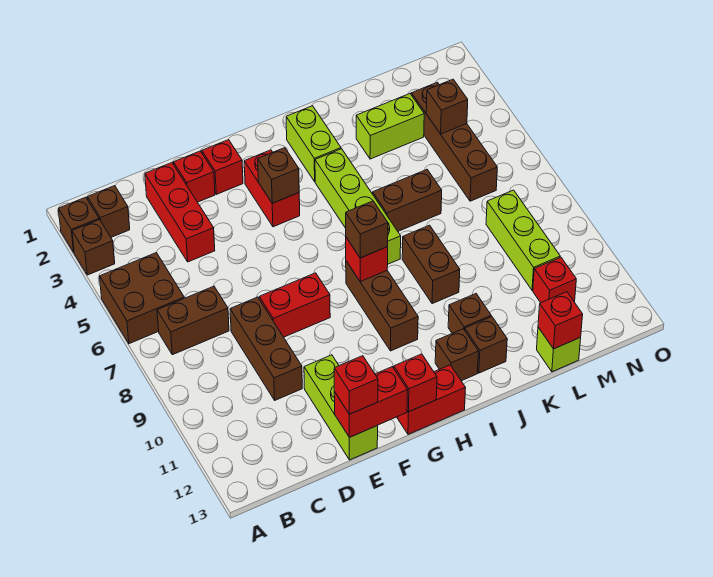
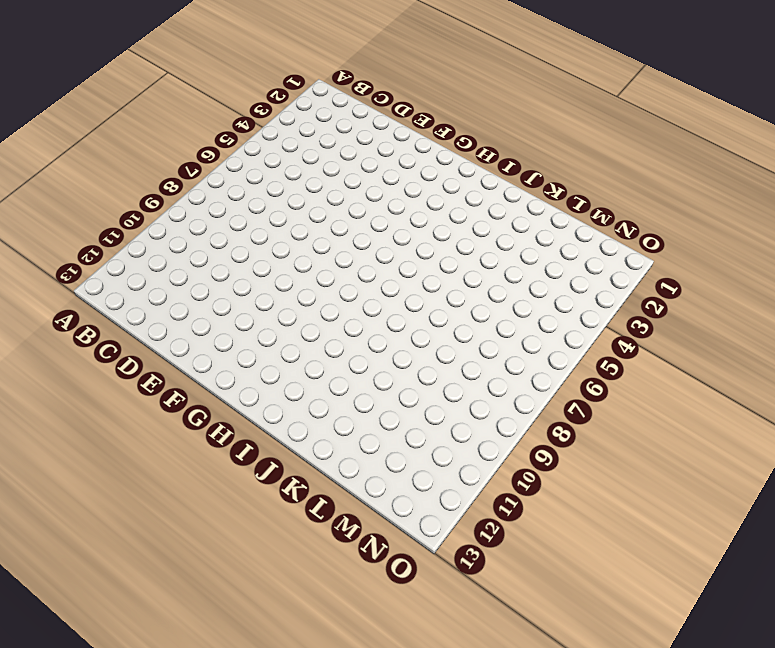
none -> brown brick A2 level 1
none -> brown brick A3 level 1
none -> brown brick A5:B6 level 1
none -> brown brick B2 level 1

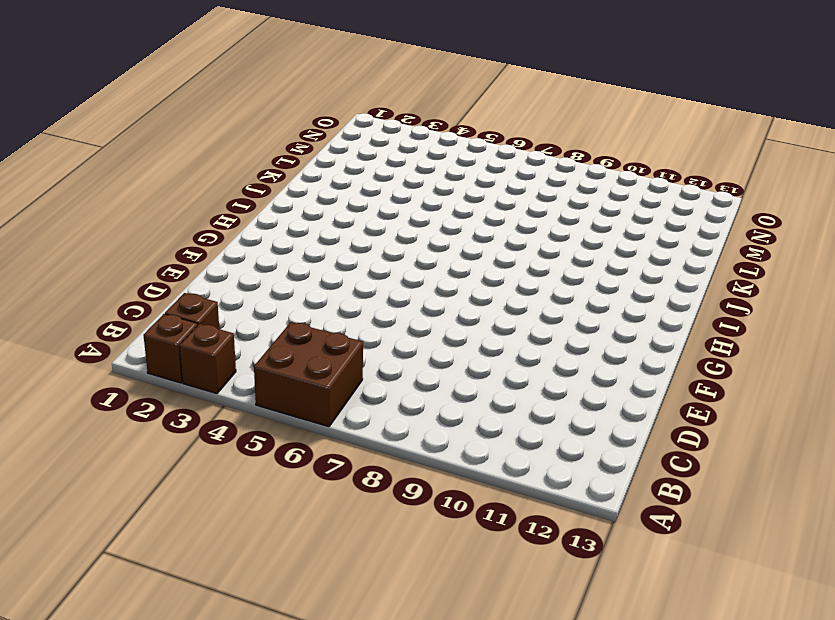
none -> brown brick B7:C7 level 1
none -> red brick D2:D4 level 1
none -> brown brick D8:D10 level 1
none -> red brick E2 level 1

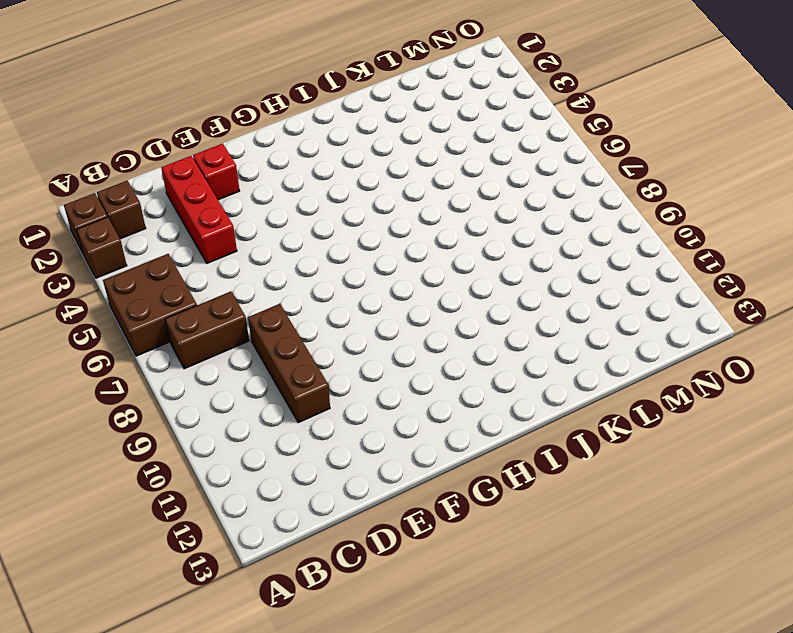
none -> red brick E8:F8 level 1
none -> lime brick E11:E13 level 1
none -> red brick F2 level 1
none -> red brick G3:G4 level 1

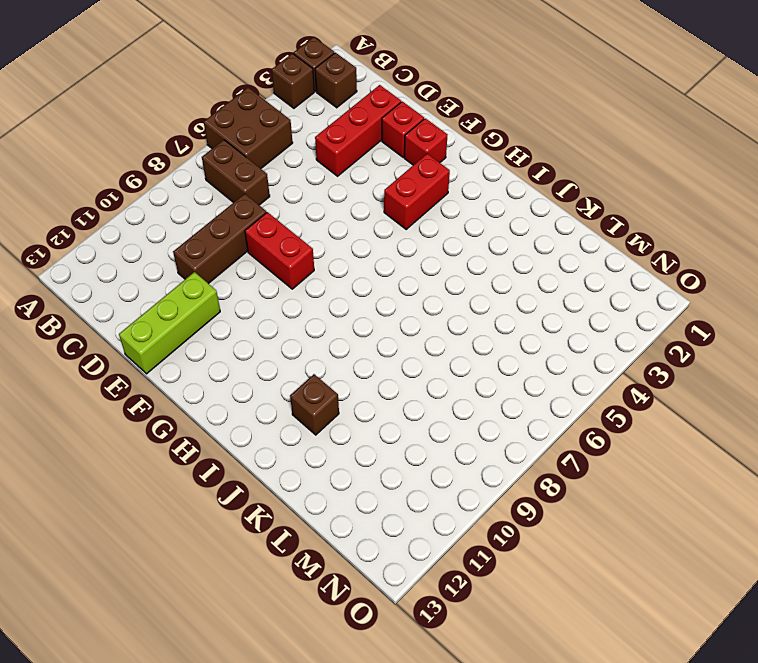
none -> red brick G13:H13 level 1
none -> brown brick H8:H10 level 1
none -> lime brick I2:I3 level 1
none -> lime brick I4:I7 level 1

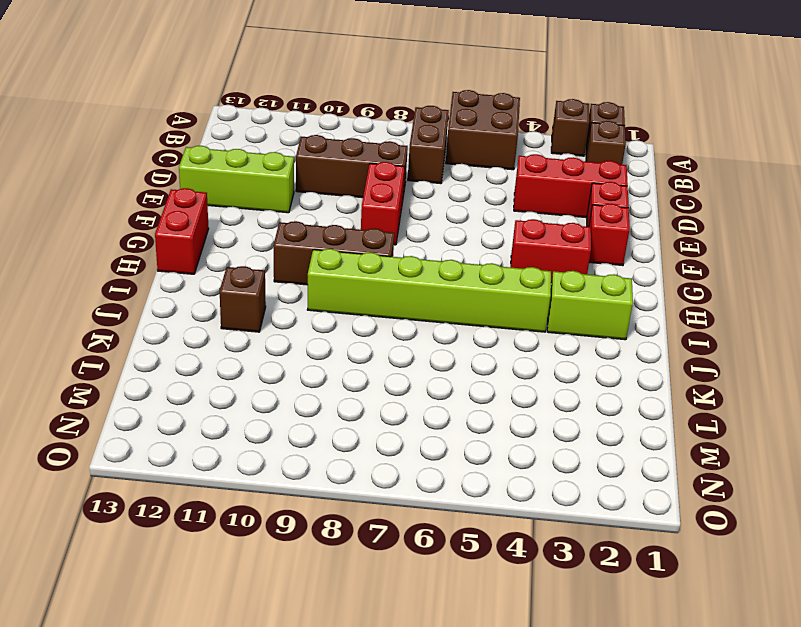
lime brick I4:I9 level 1 -> lime brick I4:I7 level 1
none -> brown brick I12 level 1
none -> brown brick J6:K6 level 1
none -> brown brick J8:J9 level 1
none -> brown brick J12 level 1

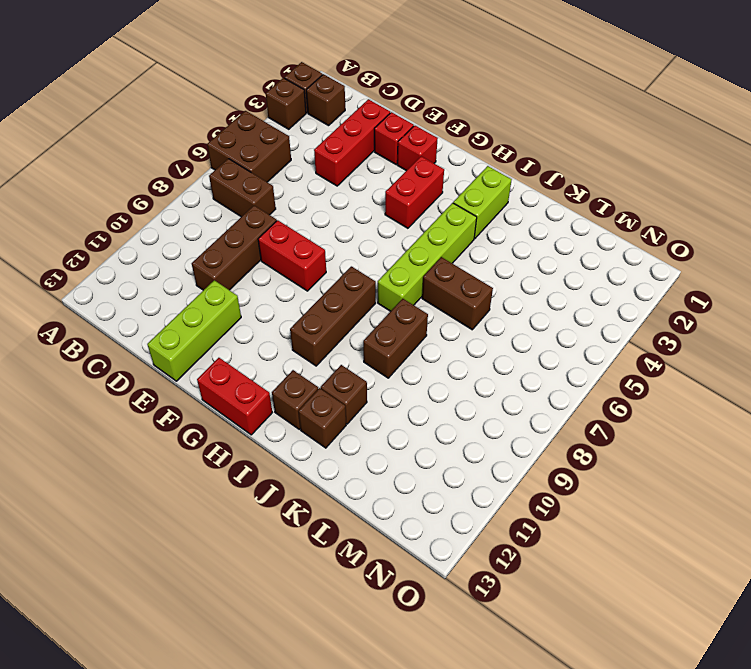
none -> lime brick K3:L3 level 1
none -> lime brick L13 level 1
none -> brown brick M3:M6 level 1
none -> lime brick M8:M10 level 1

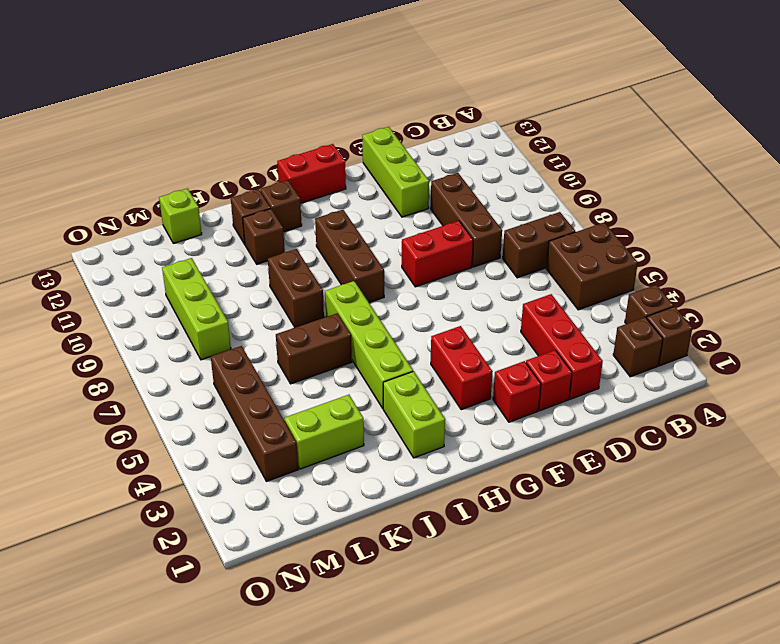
none -> red brick M11 level 1
none -> red brick E13:F13 level 2
none -> brown brick G4 level 2
none -> red brick G13 level 2

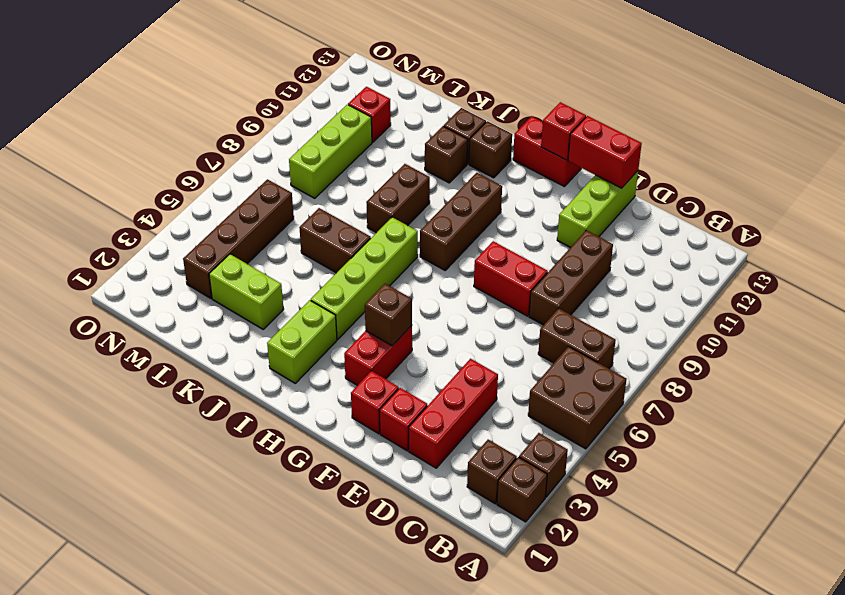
none -> lime brick L13 level 1
none -> red brick H8 level 2
none -> red brick L13 level 2
none -> brown brick M4 level 2

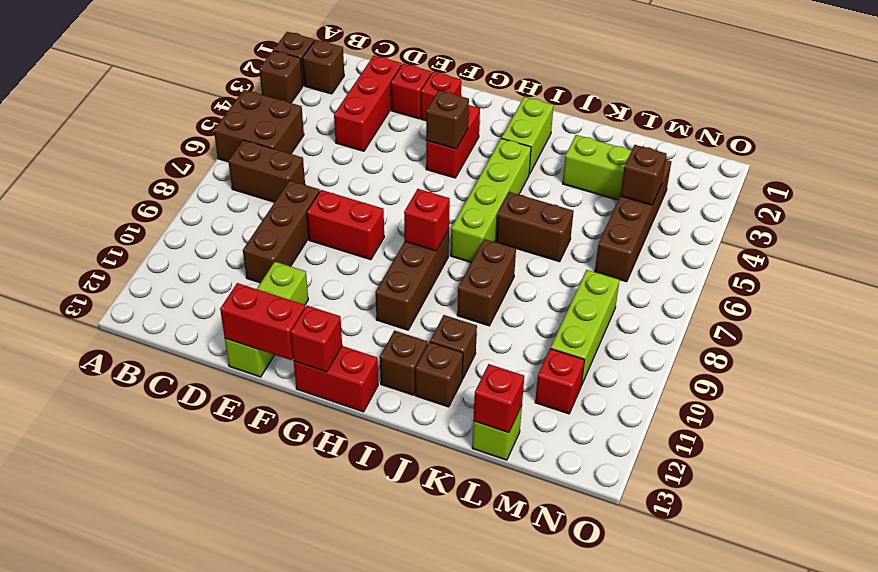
none -> red brick E13 level 3
none -> brown brick H8 level 3

